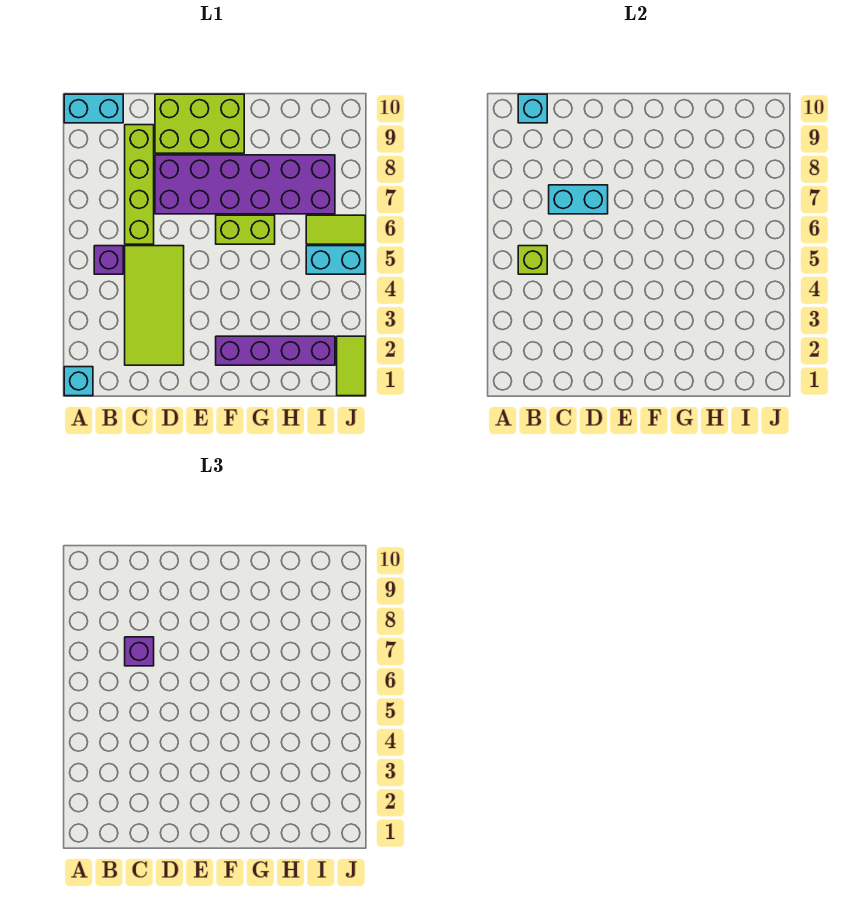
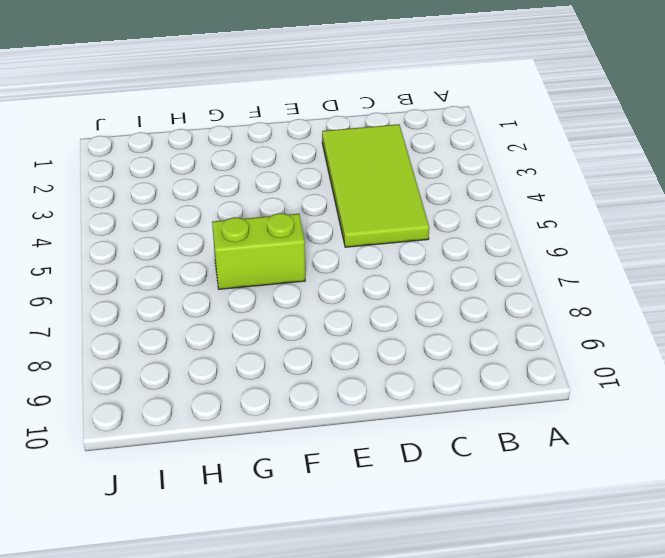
none -> cyan brick A1 level 1
none -> cyan brick A10:B10 level 1
none -> purple brick B5 level 1

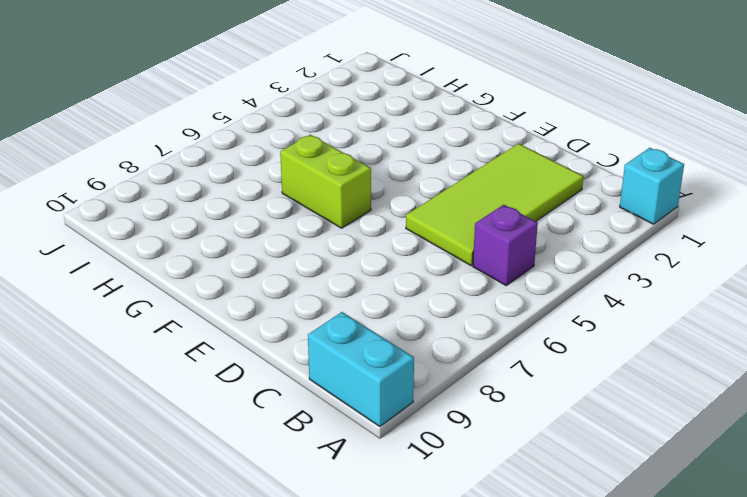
none -> lime brick C6:C9 level 1
none -> purple brick D7:I8 level 1
none -> lime brick D9:F10 level 1

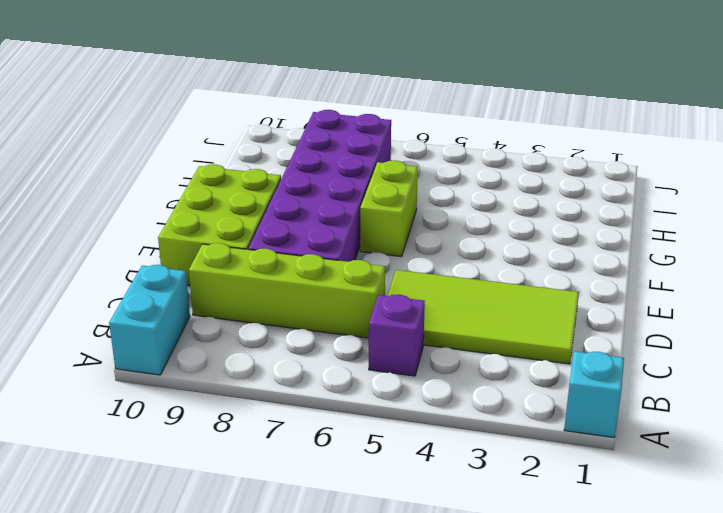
none -> purple brick F2:I2 level 1
none -> cyan brick I5:J5 level 1
none -> lime tile I6:J6 level 1

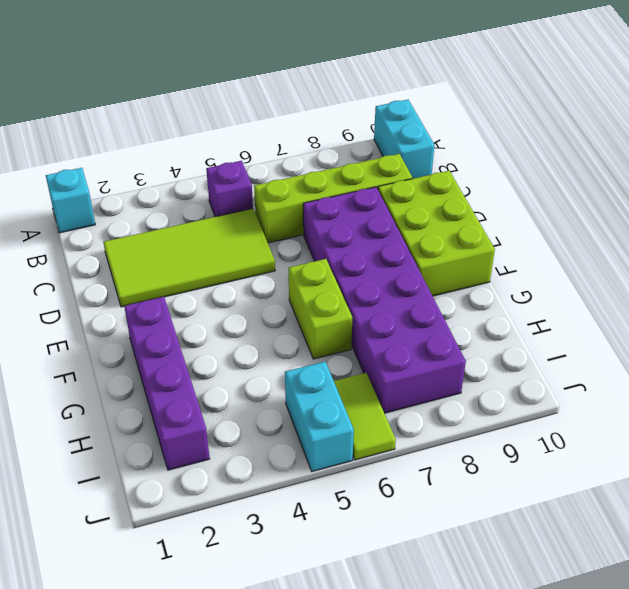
none -> lime tile J1:J2 level 1
none -> lime brick B5 level 2
none -> cyan brick B10 level 2

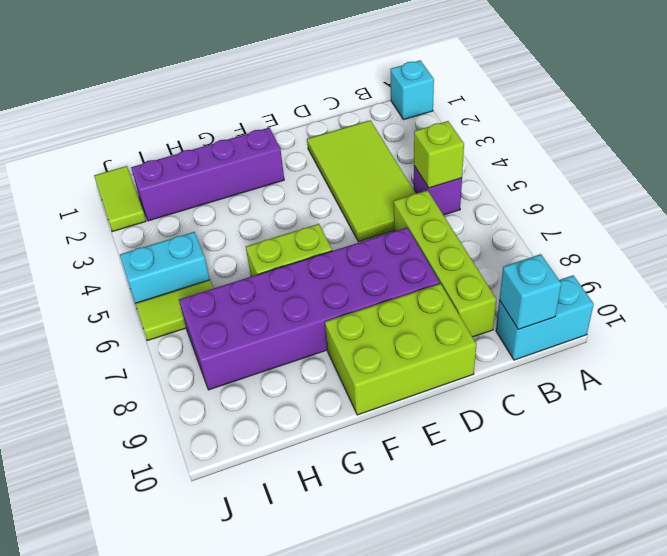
none -> cyan brick C7:D7 level 2
none -> purple brick C7 level 3

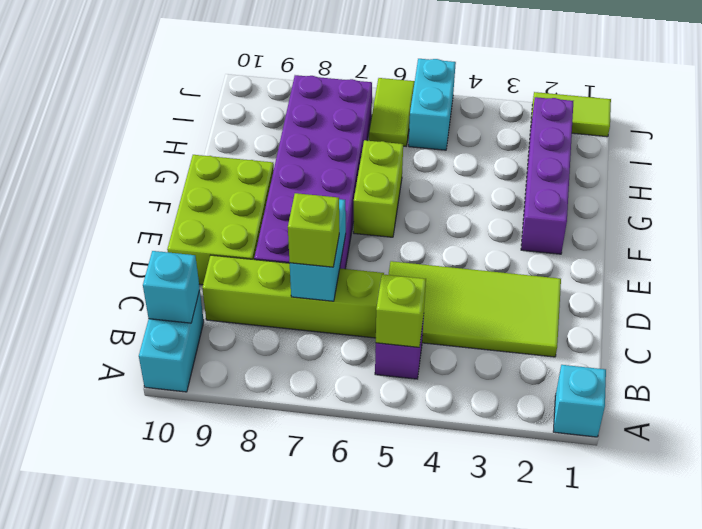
lime brick C7 level 3 -> purple brick C7 level 3

